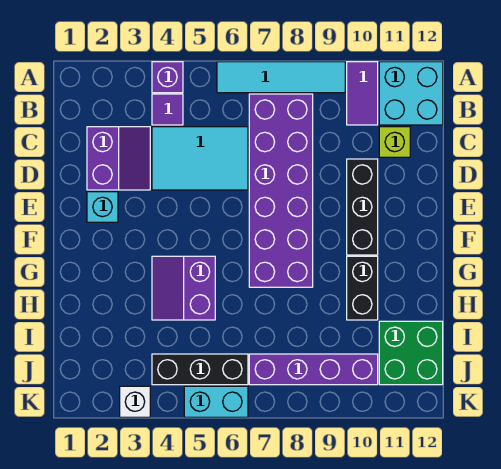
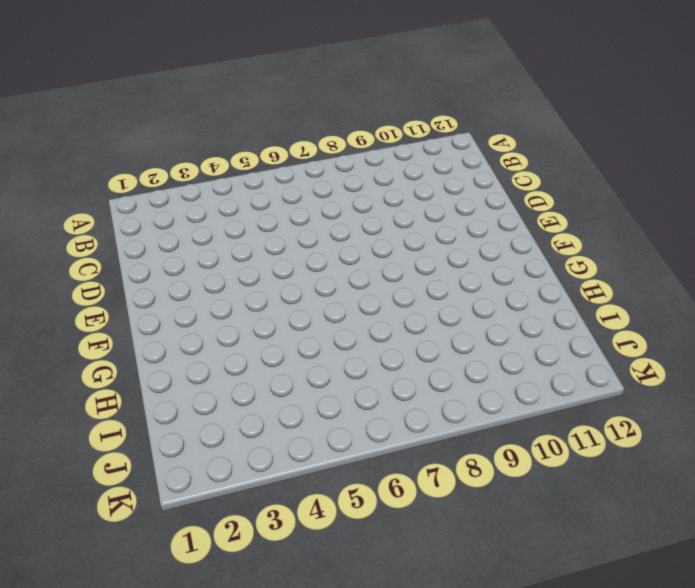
none -> purple brick A4 level 1
none -> cyan tile A6:A9 level 1
none -> purple tile A10:B10 level 1

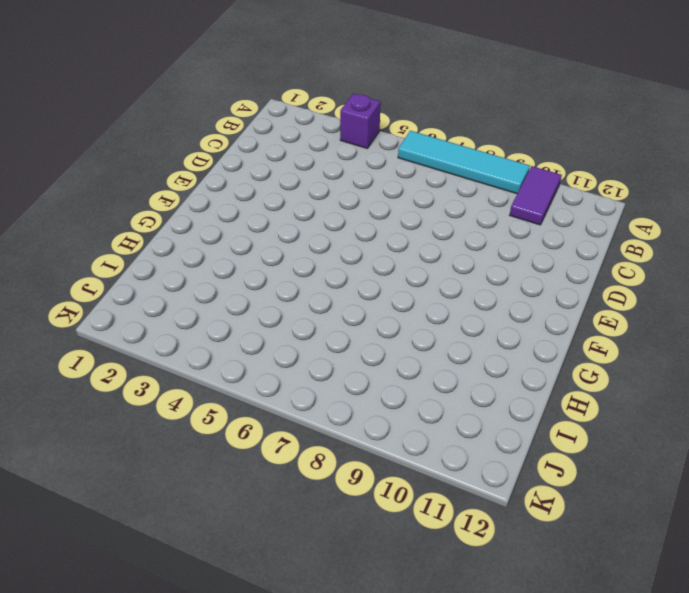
none -> cyan brick A11:B12 level 1
none -> purple tile B4 level 1
none -> purple brick B7:G8 level 1

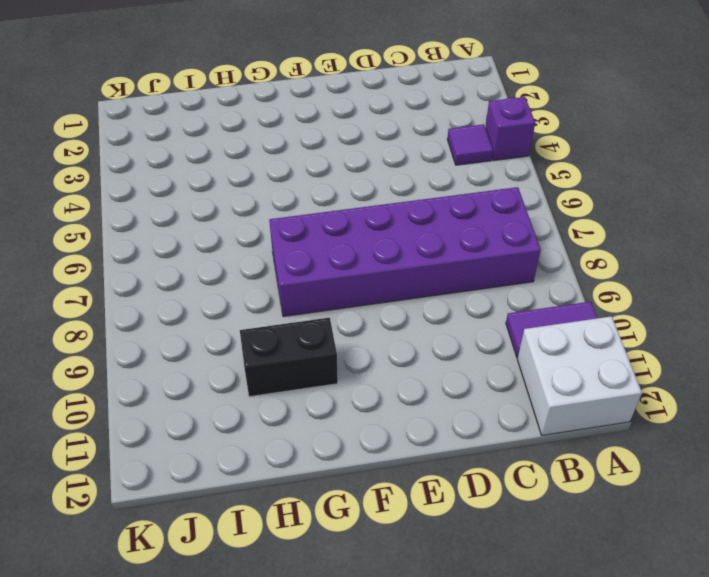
white brick A11:B12 level 1 -> cyan brick A11:B12 level 1
none -> cyan tile A6:A9 level 1
none -> purple slope C2:D3 level 1 top 2
none -> cyan tile C4:D6 level 1

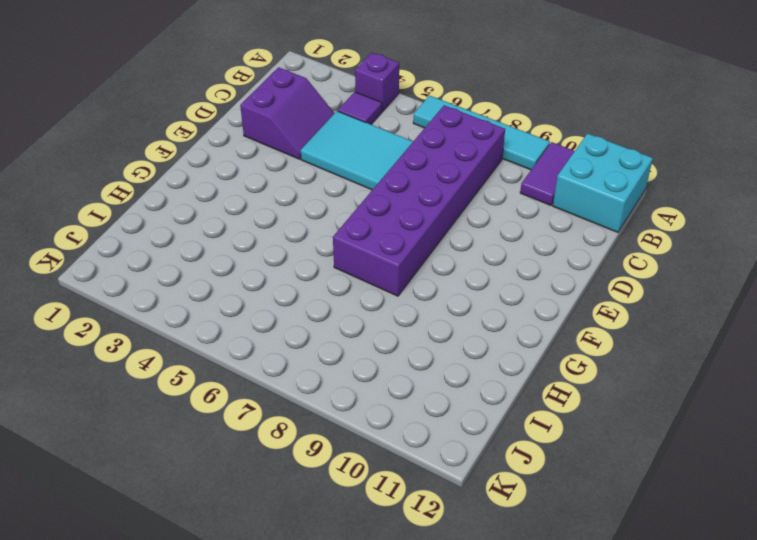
none -> lime brick C11 level 1
none -> black brick D10:F10 level 1
none -> cyan brick E2 level 1

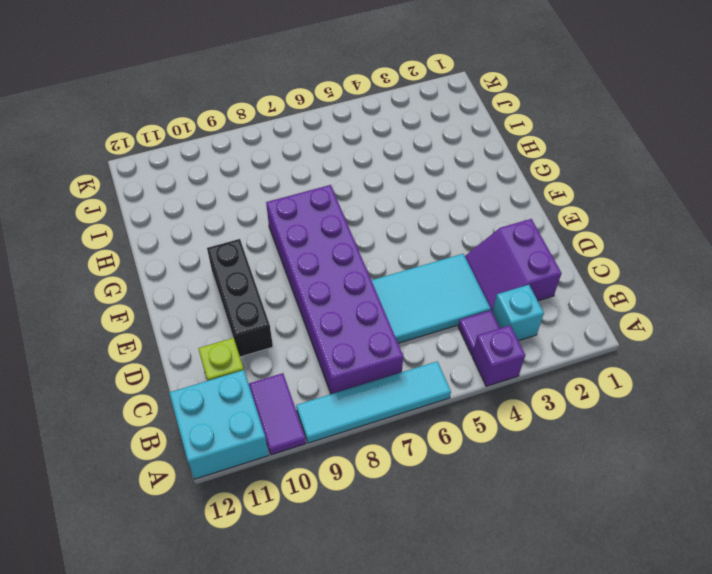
cyan brick B3 level 1 -> cyan brick E2 level 1
none -> purple slope G4:H5 level 1 top 5
none -> black brick G10:H10 level 1
none -> green brick I11:J12 level 1

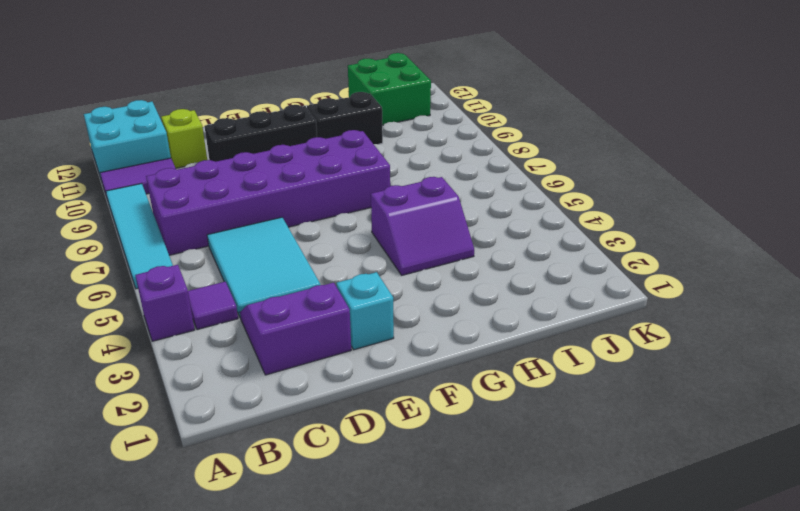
none -> black brick J4:J6 level 1
none -> purple brick J7:J10 level 1
none -> white brick K3 level 1

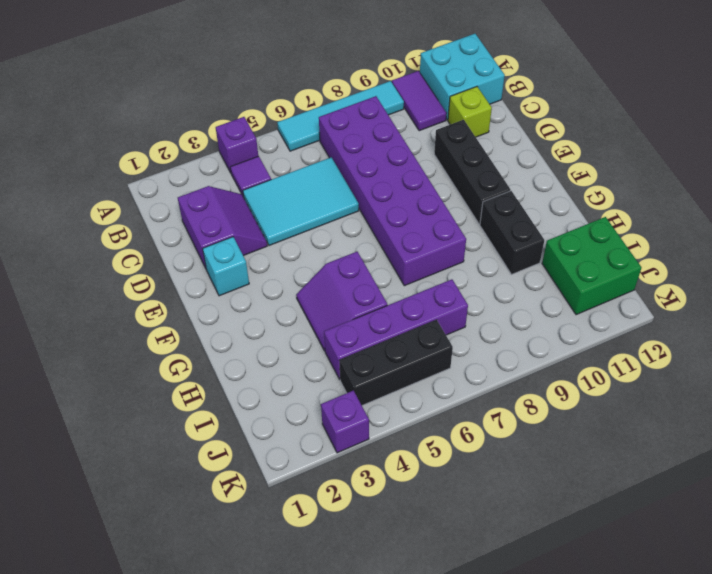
purple brick I4:I7 level 1 -> purple brick J7:J10 level 1
purple brick K3 level 1 -> white brick K3 level 1
none -> cyan brick K5:K6 level 1

